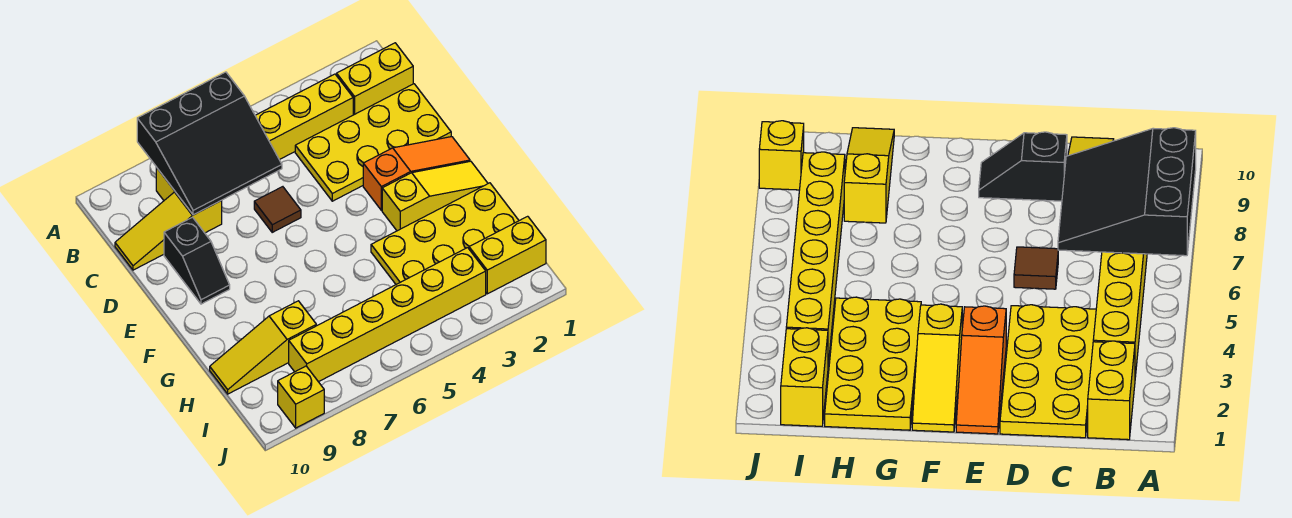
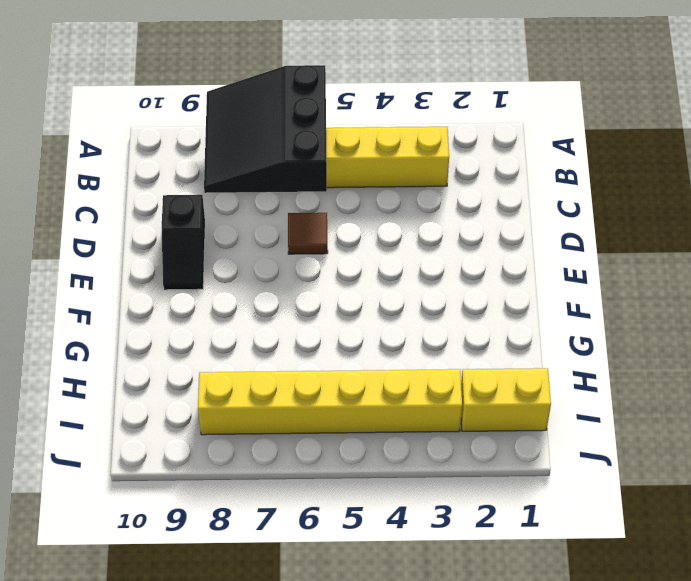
black slope A6:C8 level 2 top 6 -> black slope A6:C8 level 2 top A
none -> yellow brick B1:B2 level 1
none -> yellow plate C1:D4 level 1
none -> yellow slope C8:C10 level 1 top 8

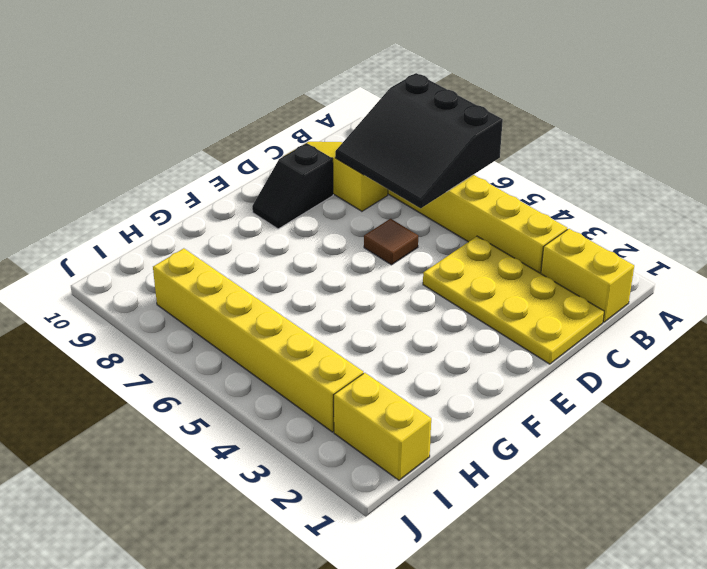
none -> orange slope E1:E3 level 1 top 3
none -> yellow slope F1:F3 level 1 top 3
none -> yellow plate G1:H4 level 1

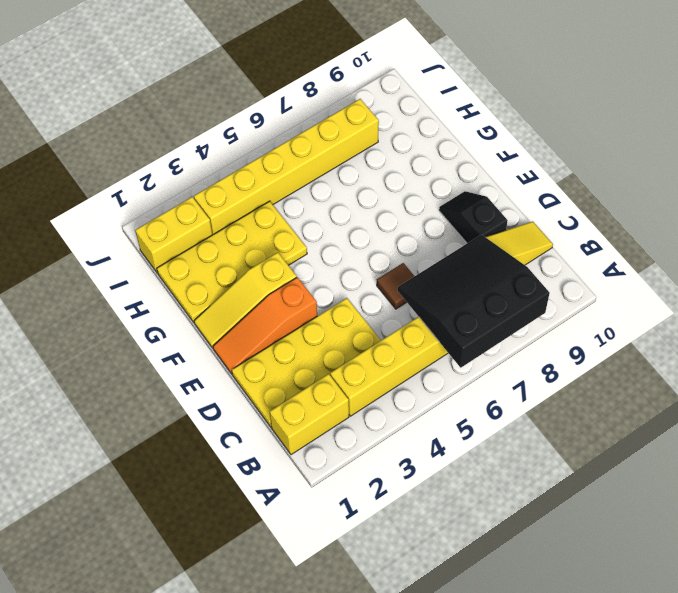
none -> yellow slope H8:H10 level 1 top 8
none -> yellow brick J9 level 1

